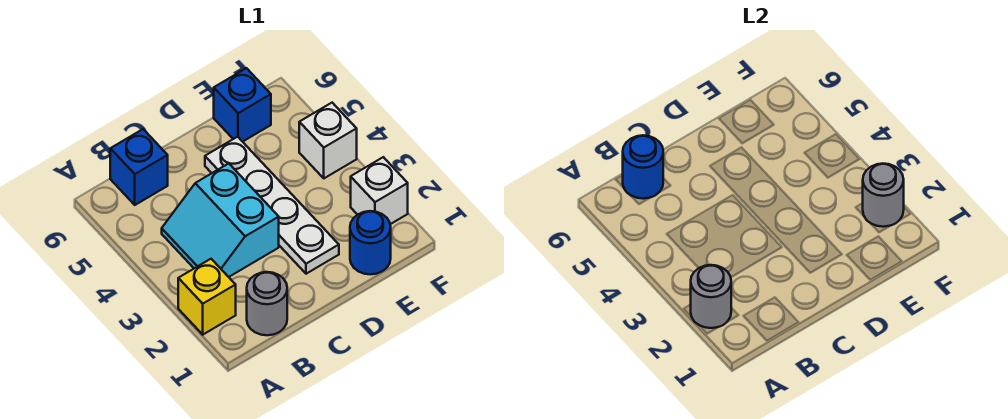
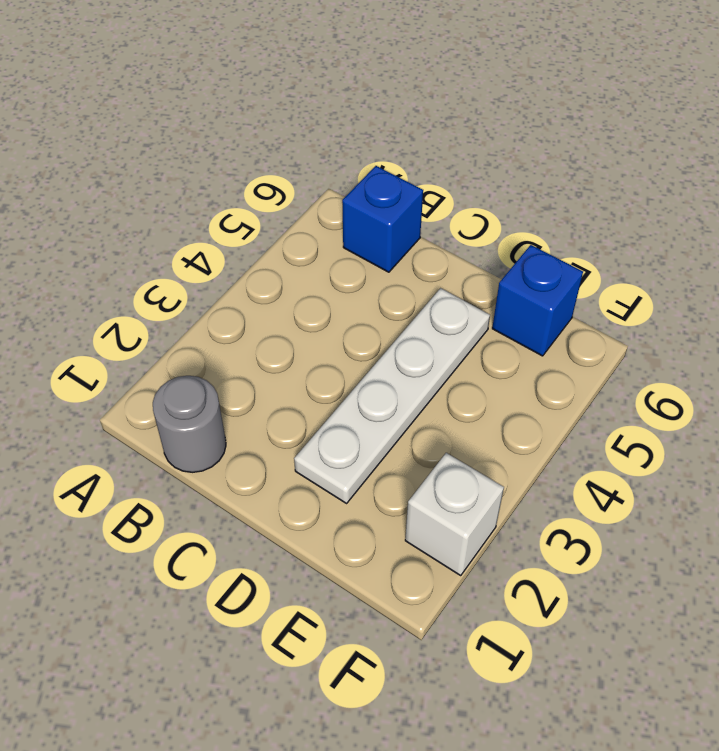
none -> yellow brick A2 level 1
none -> cyan slope B3:C4 level 1 top C
none -> blue round brick E1 level 1

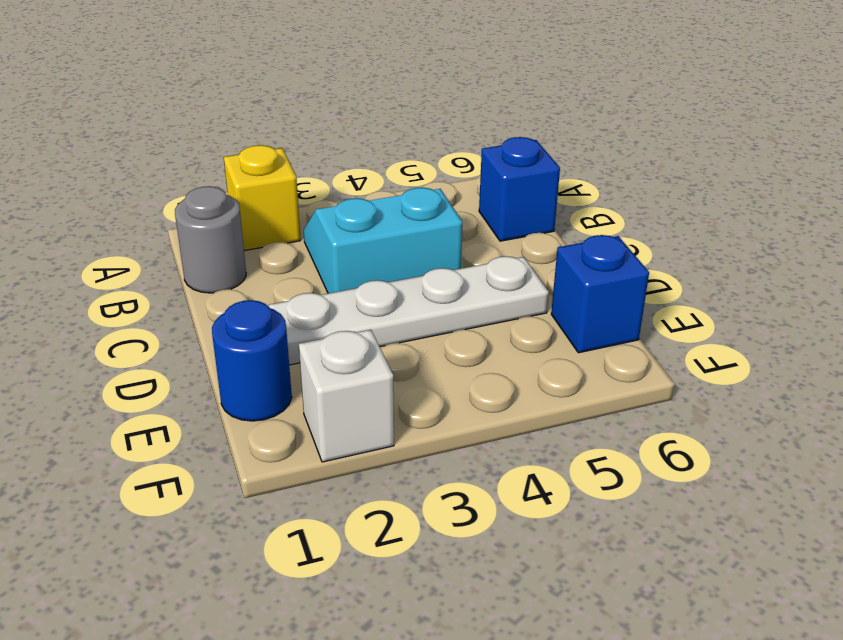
none -> white brick F4 level 1
none -> grey round brick A2 level 2
none -> blue round brick B6 level 2

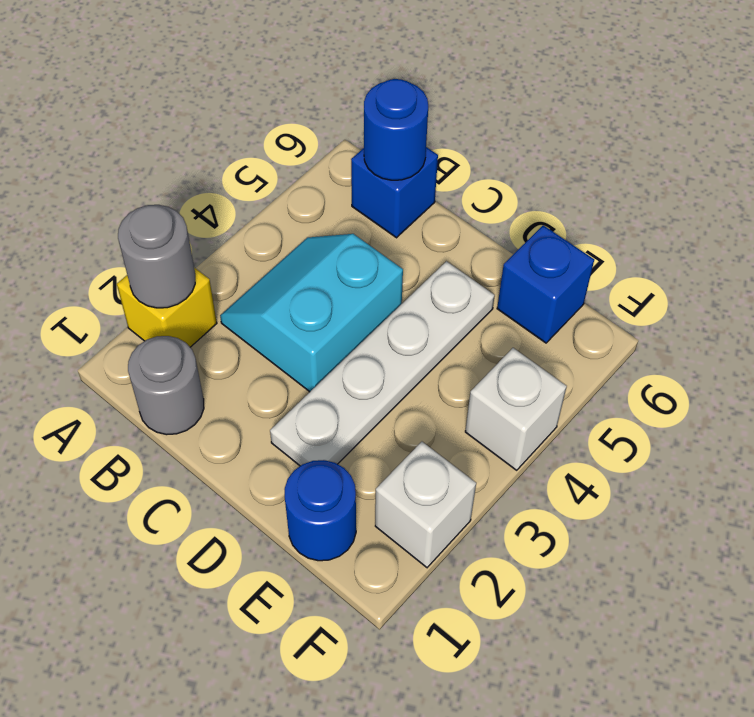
none -> grey round brick F2 level 2

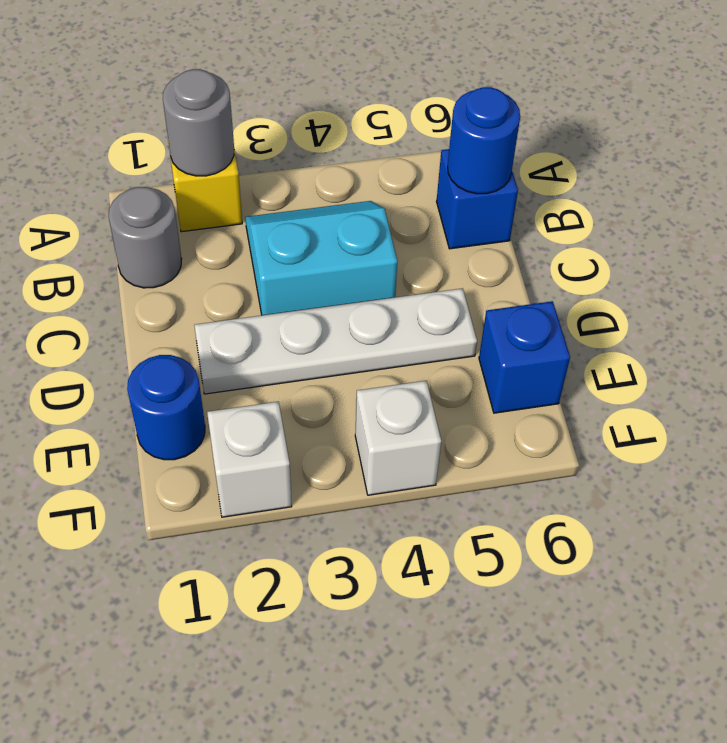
none -> grey round brick F2 level 2

